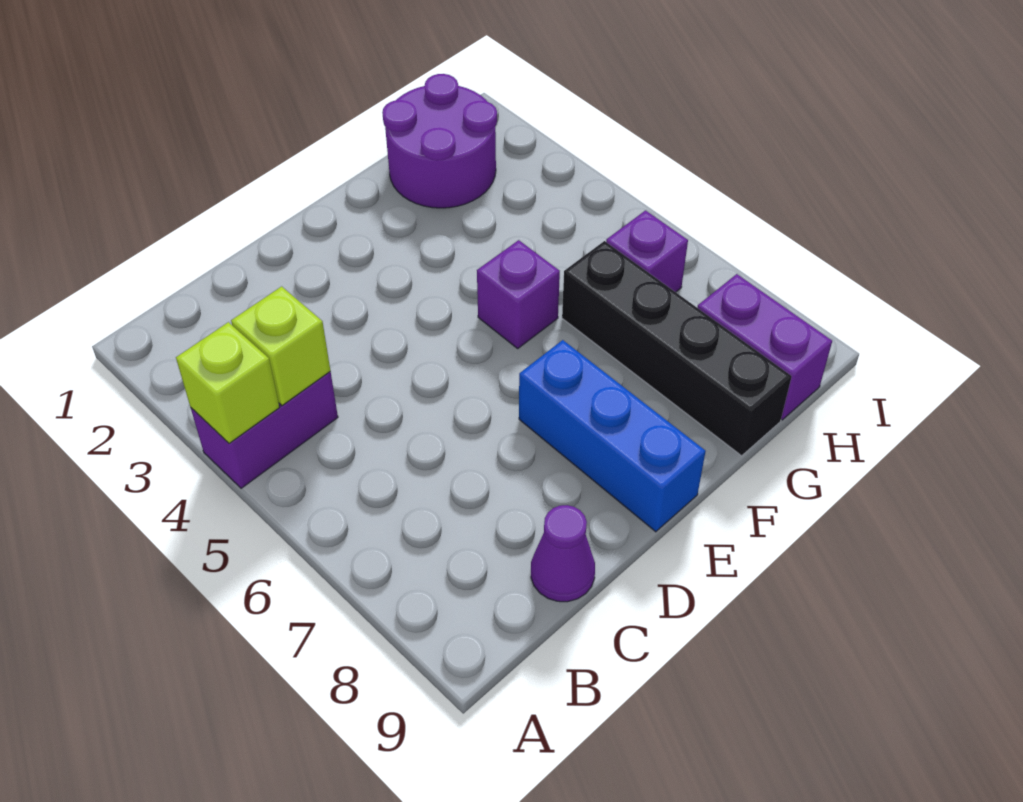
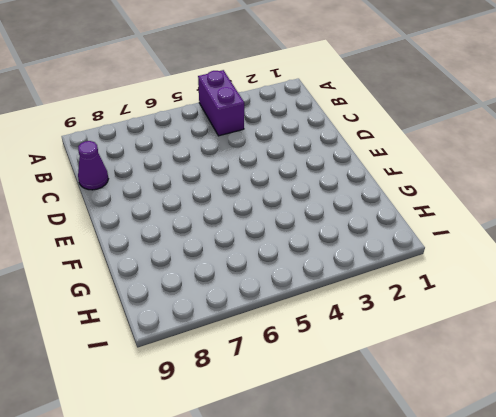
none -> blue brick E7:E9 level 1
none -> purple brick F5 level 1

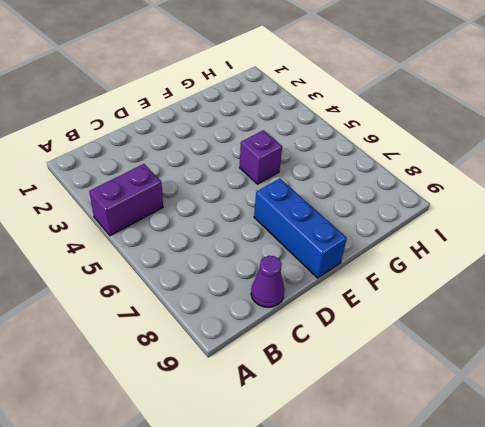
none -> purple round brick G1:H2 level 1
none -> black brick G6:G9 level 1

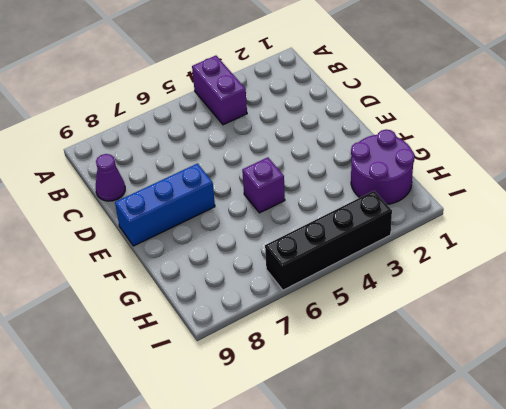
black brick I3:I6 level 1 -> black brick G6:G9 level 1
none -> purple brick H6 level 1
none -> purple brick H8:H9 level 1

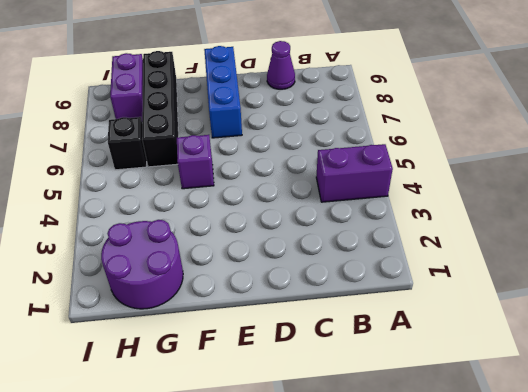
black brick H6 level 1 -> purple brick H6 level 1
none -> lime brick A4 level 2
none -> lime brick B4 level 2

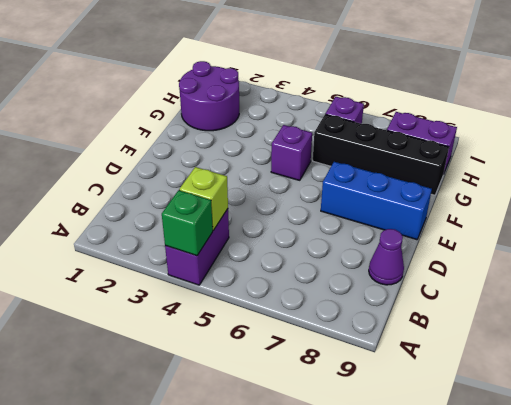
green brick A4 level 2 -> lime brick A4 level 2

